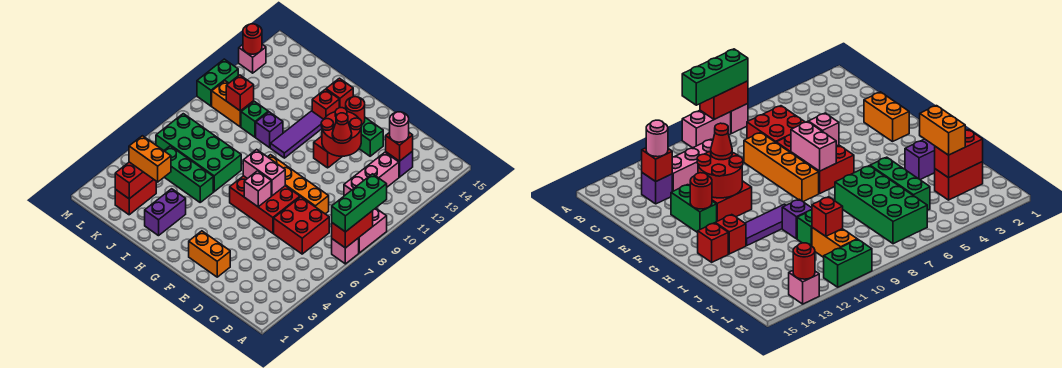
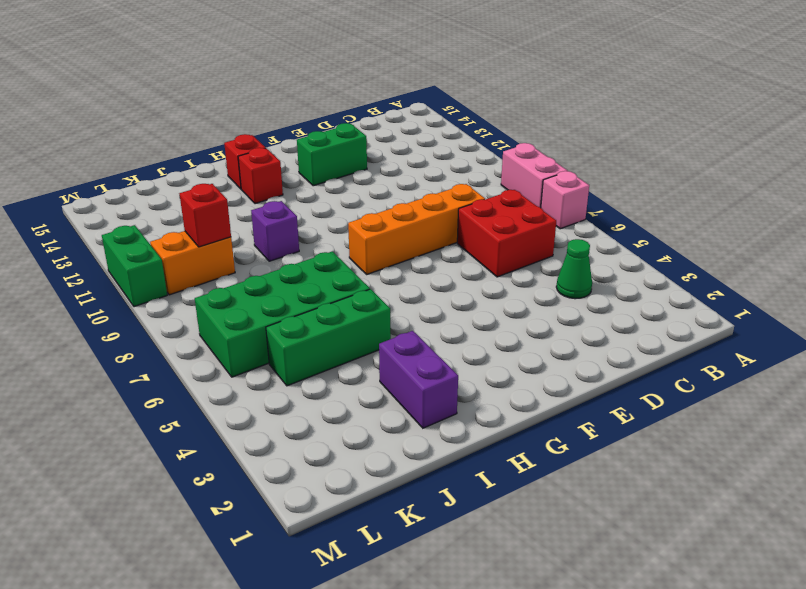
green cone C4 level 1 -> none
none -> pink brick C10:C12 level 1
none -> purple brick C13 level 1
none -> orange brick E2:F2 level 1
none -> red brick E6:G7 level 1

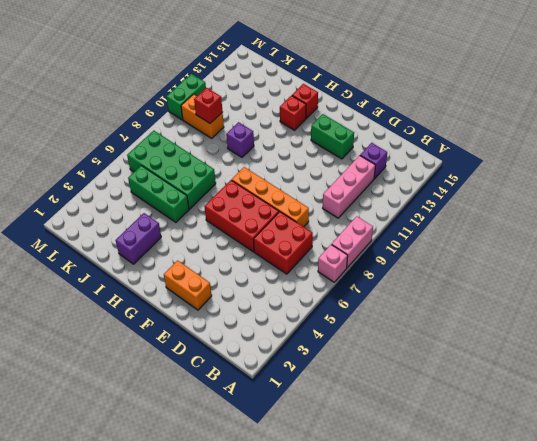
none -> red brick F11:F12 level 1
none -> purple tile H10:H12 level 1
none -> green brick J10 level 1
none -> red brick K2:K3 level 1

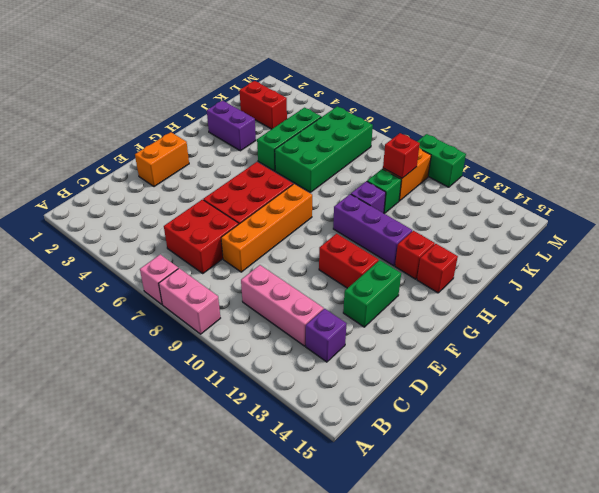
purple brick H10:H12 level 1 -> purple tile H10:H12 level 1
none -> pink brick M13 level 1
none -> red brick A7:A8 level 2
none -> red brick C13 level 2
none -> red round brick E11:F12 level 2

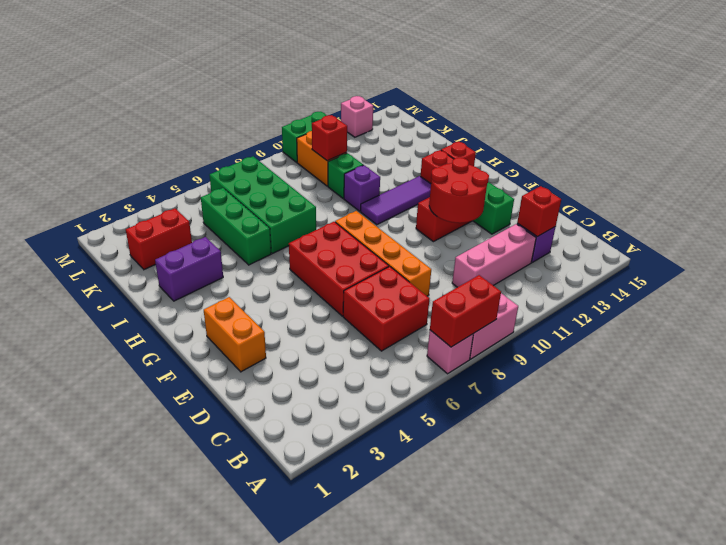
none -> pink brick F6 level 2
none -> pink brick F7:G7 level 2
none -> red round brick F13 level 2
none -> red brick K2:K3 level 2

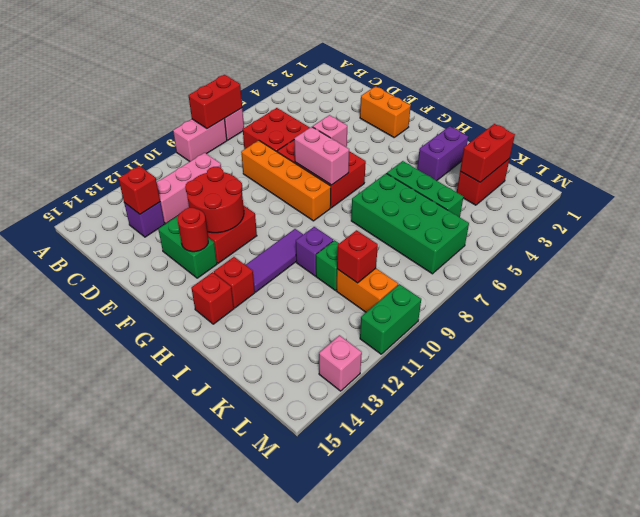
none -> red round brick M13 level 2
none -> green brick A7:A9 level 3
none -> pink round brick C13 level 3
none -> red cone E11 level 3

